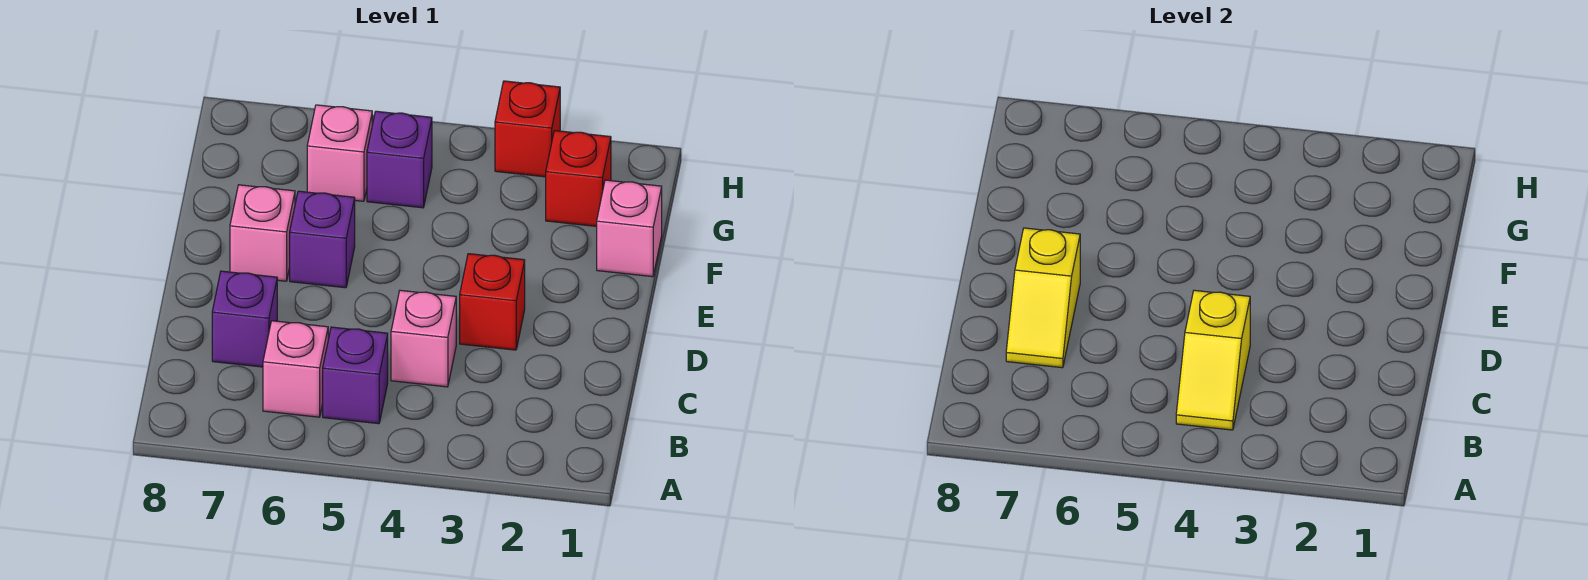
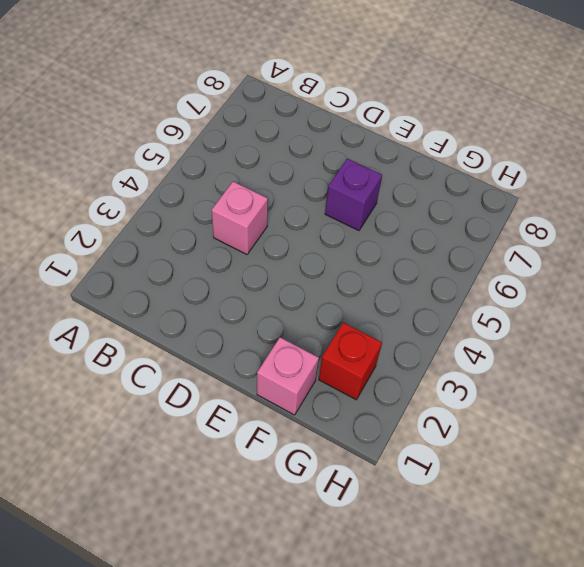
none -> purple brick B5 level 1
none -> pink brick B6 level 1
none -> purple brick C7 level 1

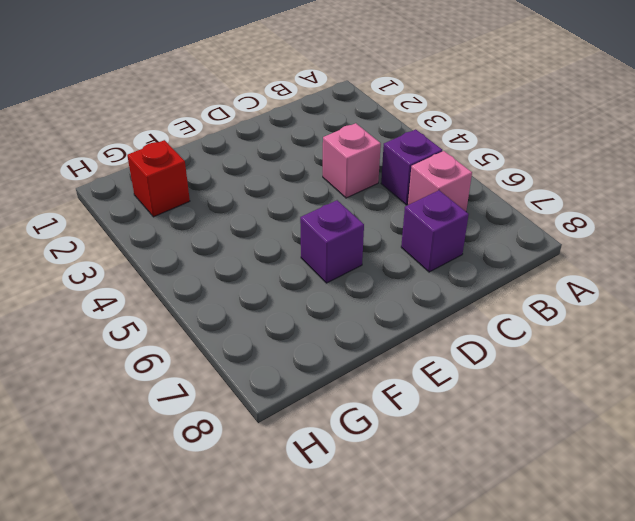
none -> red brick D3 level 1
none -> pink brick E7 level 1
none -> pink brick F1 level 1

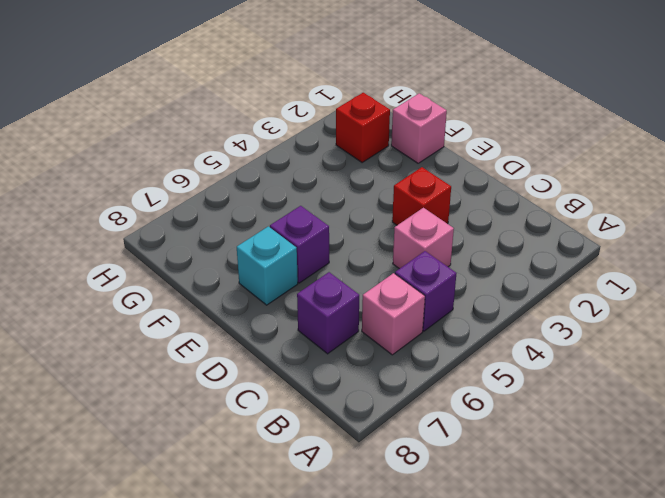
cyan brick E7 level 1 -> pink brick E7 level 1
none -> purple brick G5 level 1
none -> pink brick G6 level 1
none -> red brick H3 level 1

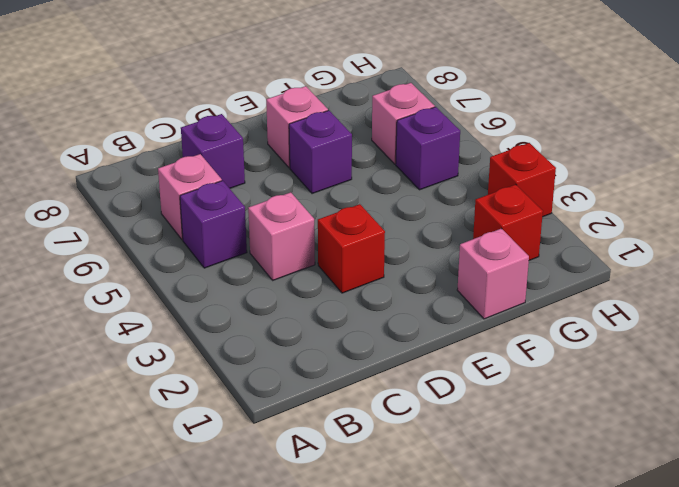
none -> yellow slope B4:C4 level 2 top C
none -> yellow slope C7:D7 level 2 top D

